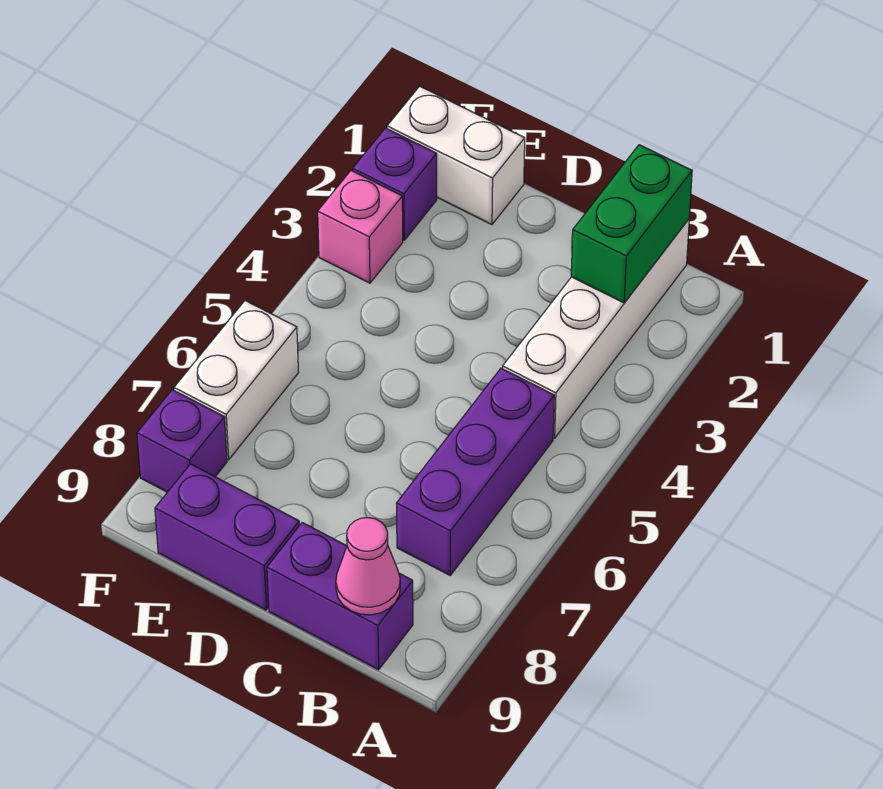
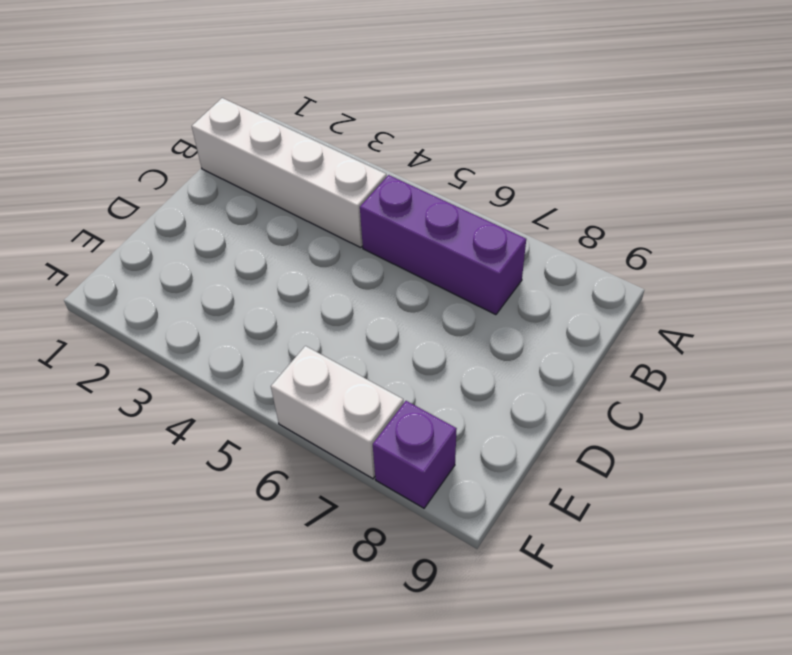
none -> purple brick B9:C9 level 1
none -> purple brick D9:E9 level 1

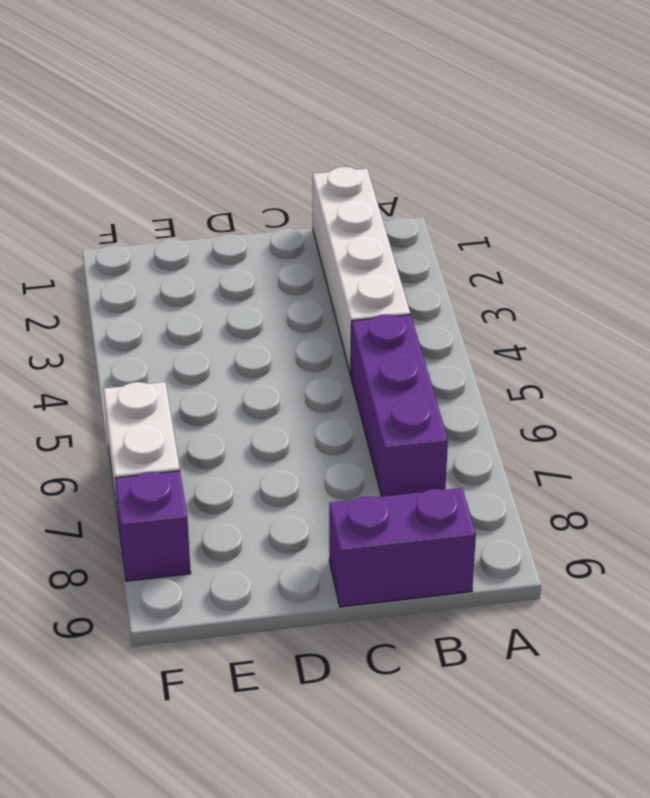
none -> purple brick D9:E9 level 1
none -> white brick E1:F1 level 1

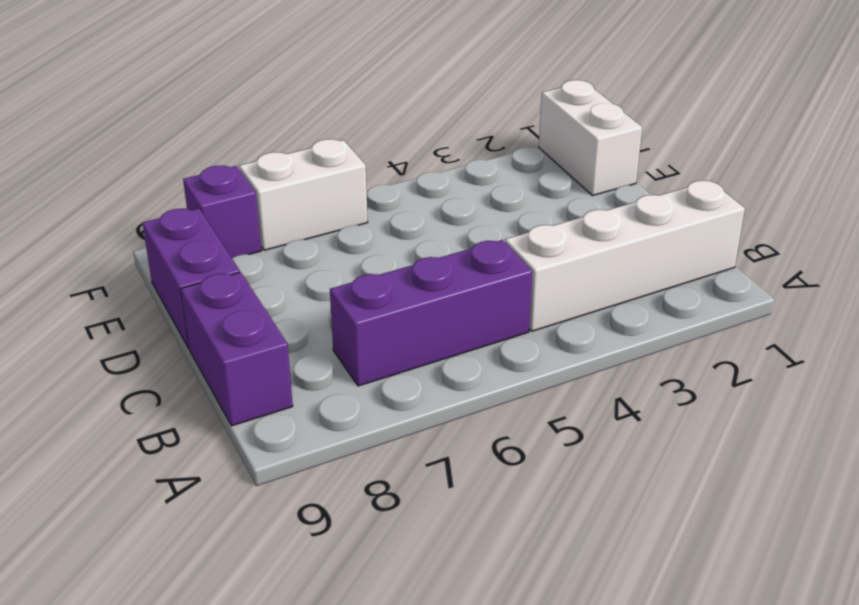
none -> purple brick F2 level 1
none -> pink brick F3 level 1

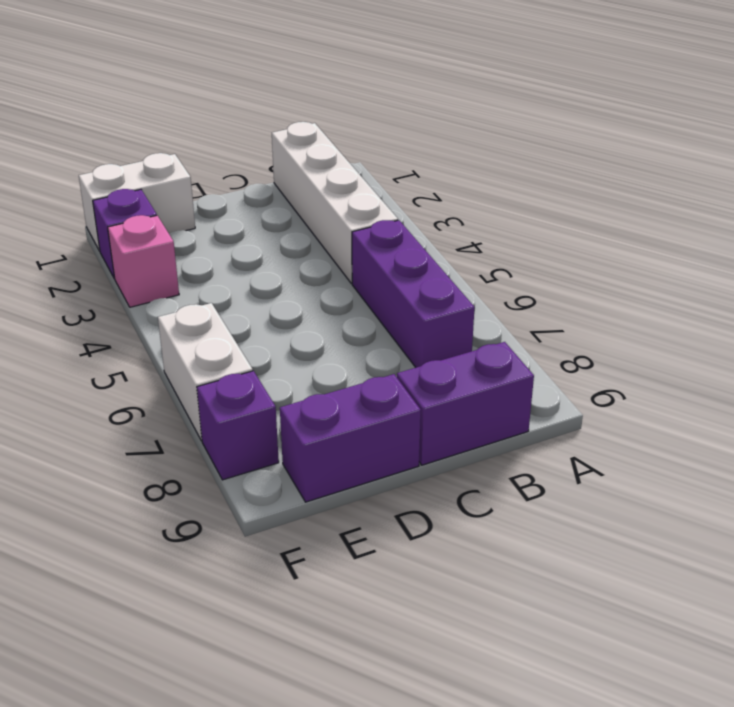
none -> green brick B1:B2 level 2
none -> pink cone B9 level 2

